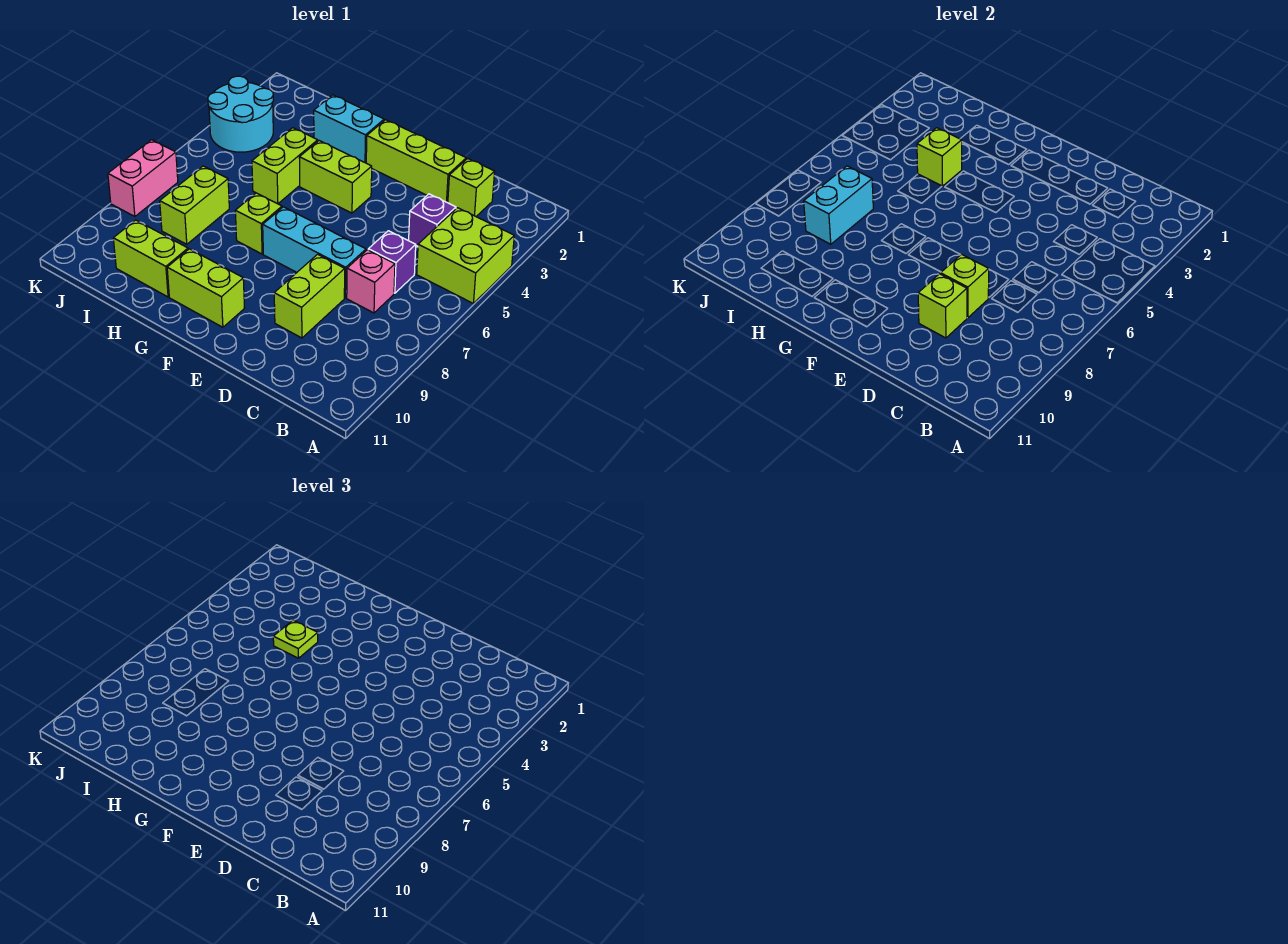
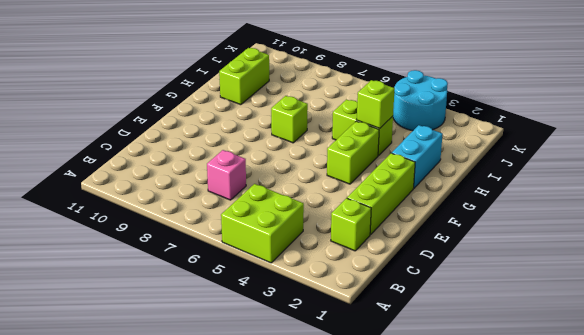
none -> purple brick C4 level 1
none -> purple brick C6 level 1
none -> cyan brick D7:F7 level 1

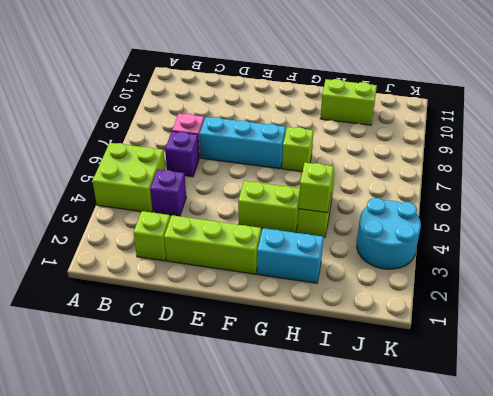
none -> lime brick D8:D9 level 1
none -> lime brick F10:G10 level 1
none -> lime brick I7:I8 level 1

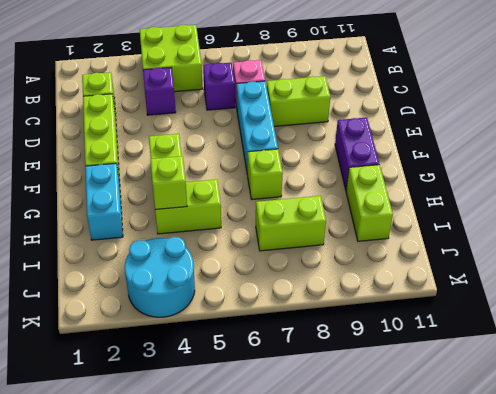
purple brick F10:G10 level 1 -> lime brick F10:G10 level 1
none -> pink brick K7:K8 level 1
none -> lime brick D8 level 2
none -> lime brick D9 level 2

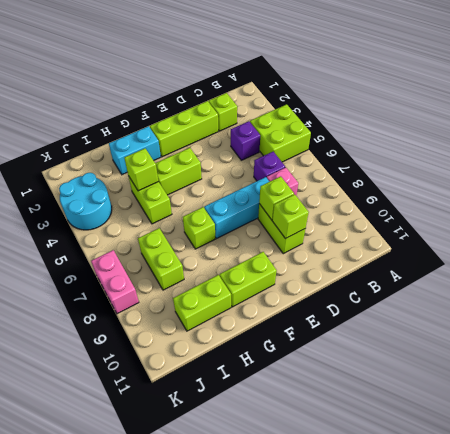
none -> cyan brick I7:I8 level 2
none -> lime plate H4 level 3

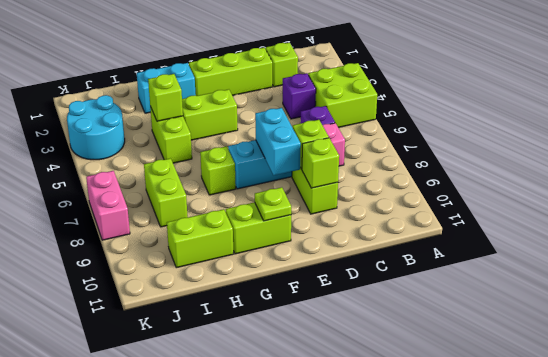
cyan brick E7:E8 level 2 -> cyan brick I7:I8 level 2
lime plate F10 level 2 -> lime plate H4 level 3

